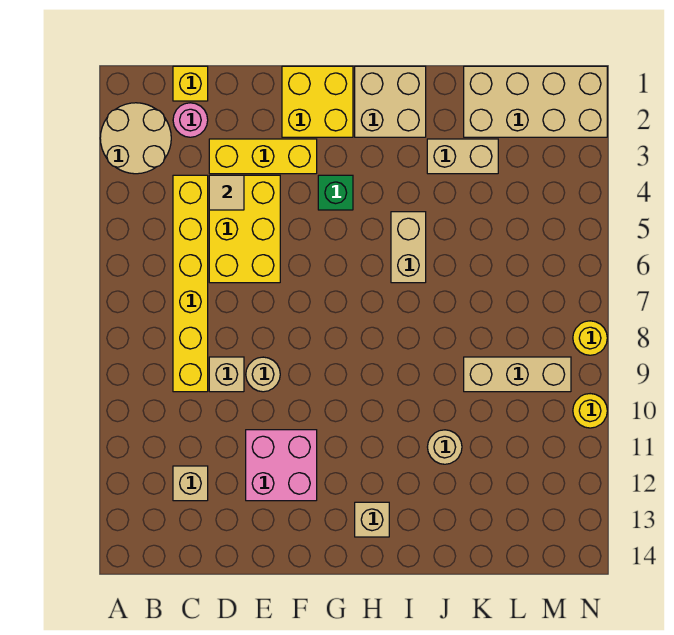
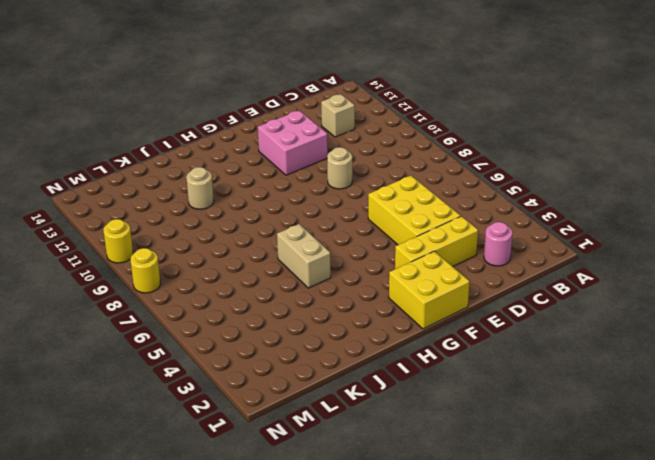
none -> tan round brick A2:B3 level 1
none -> yellow brick C1 level 1
none -> yellow brick C4:C9 level 1

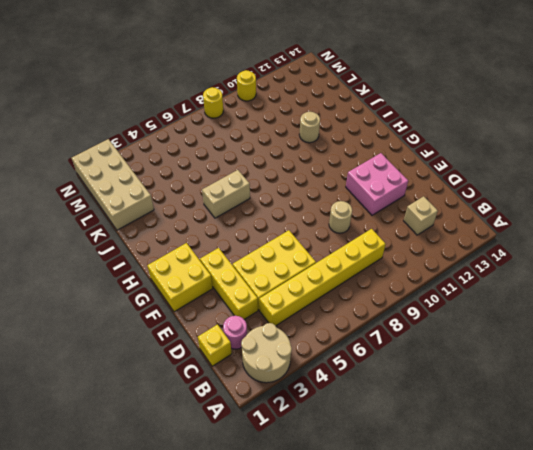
none -> tan brick D9 level 1
none -> green brick G4 level 1
none -> tan brick H1:I2 level 1

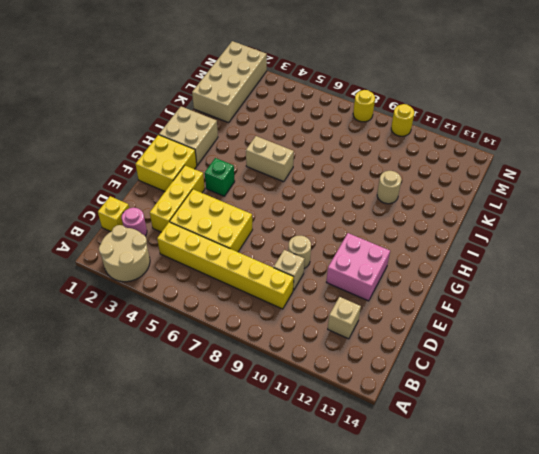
none -> tan brick H13 level 1
none -> tan brick J3:K3 level 1
none -> tan brick K9:M9 level 1

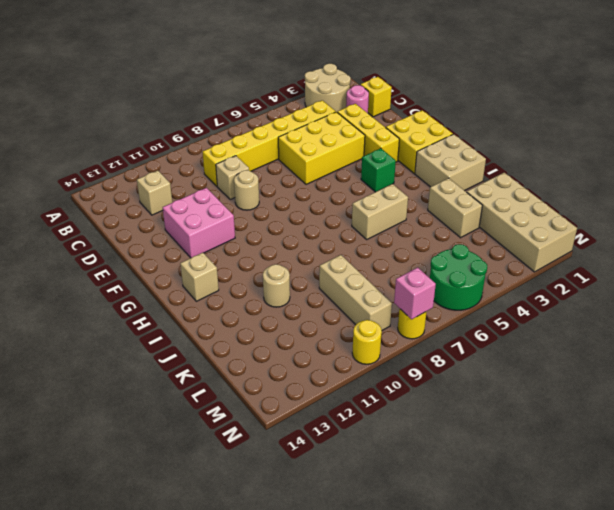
green round brick M5:N6 level 1 -> none
pink brick N8 level 2 -> none
none -> tan tile D4 level 2

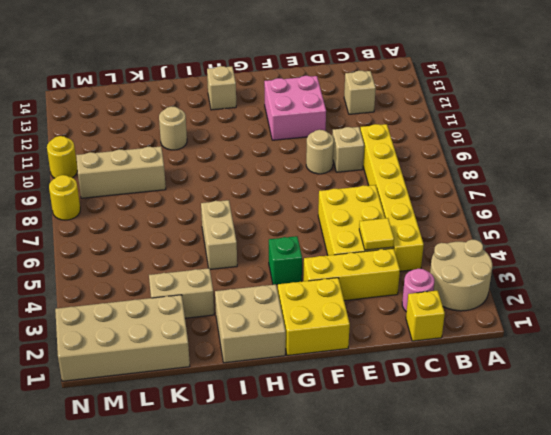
yellow tile D4 level 2 -> tan tile D4 level 2

